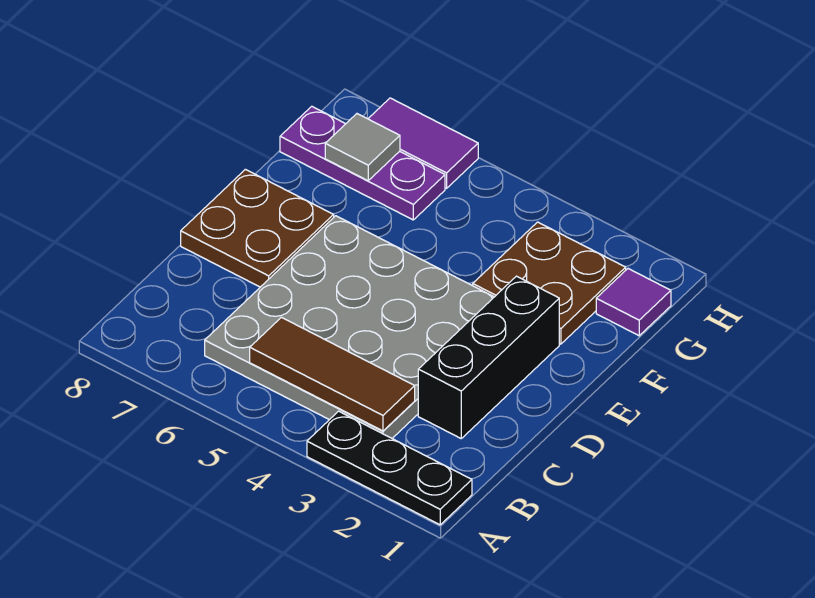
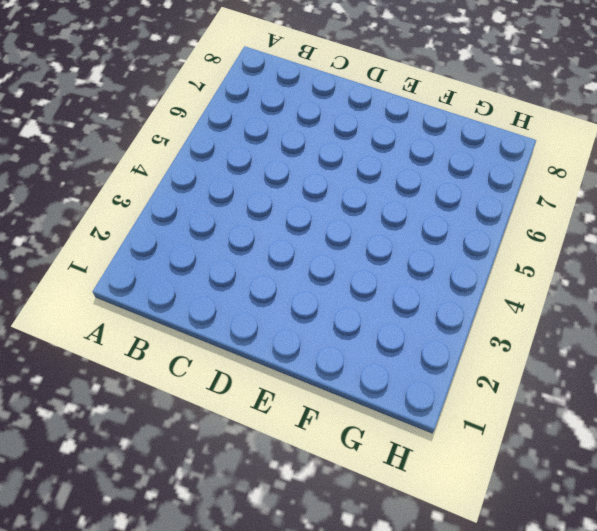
none -> black plate A1:A3 level 1
none -> grey plate B3:E6 level 1

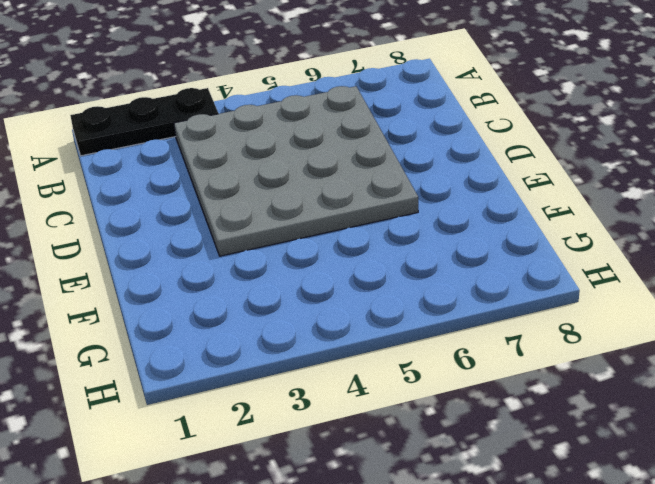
none -> black brick C2:E2 level 1
none -> brown plate D7:E8 level 1

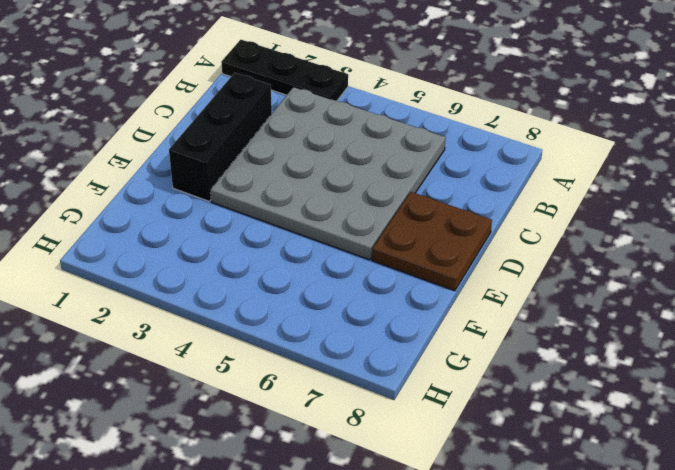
none -> brown plate F2:G3 level 1
none -> purple tile G1 level 1

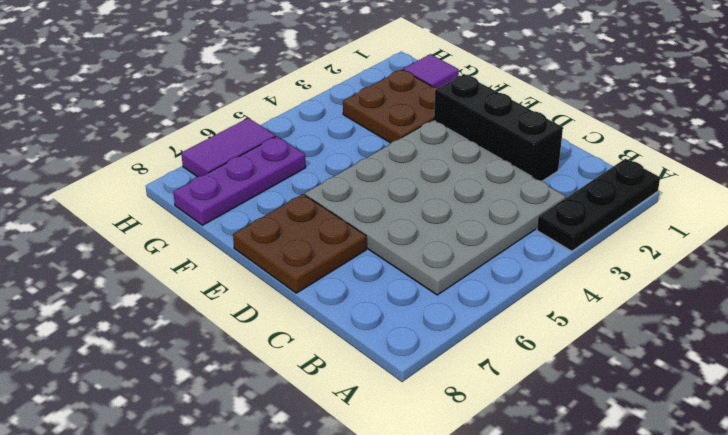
none -> brown tile B3:B5 level 2
none -> grey tile G7 level 2

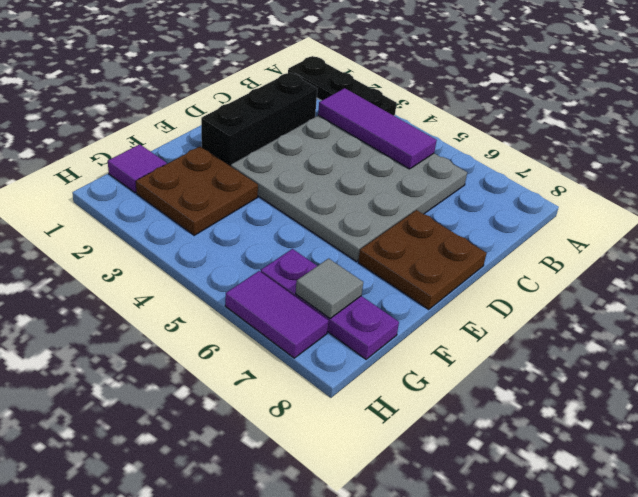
purple tile B3:B5 level 2 -> brown tile B3:B5 level 2

